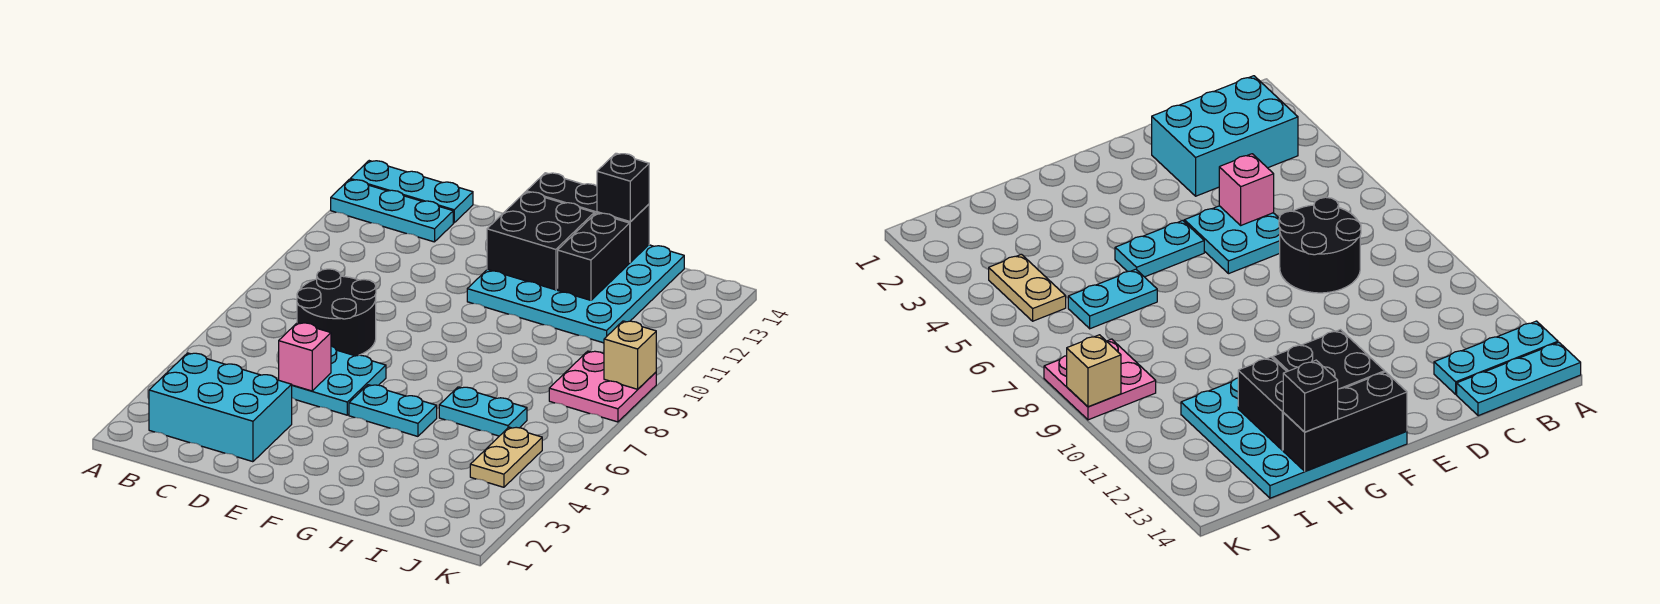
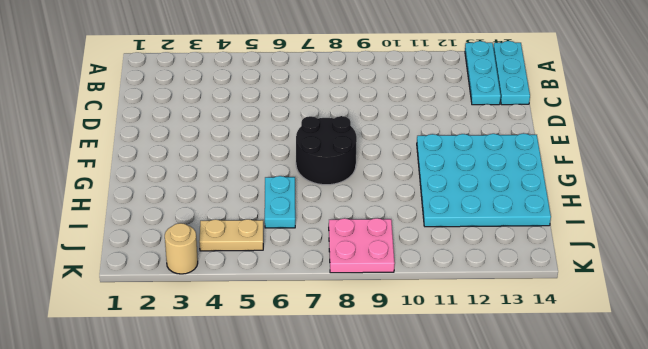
black round brick F7:G8 level 1 -> black round brick C7:D8 level 1
tan round brick K3 level 1 -> none
none -> cyan brick B2:D3 level 1
none -> cyan plate D5:E6 level 1
none -> cyan plate F5:G5 level 1

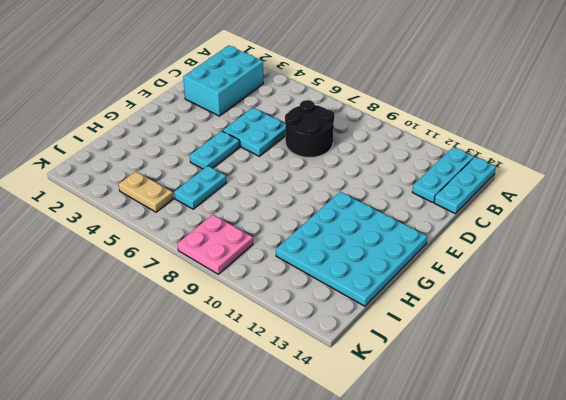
none -> pink brick D5 level 2
none -> black brick F12:G13 level 2
none -> black brick F14:H14 level 2

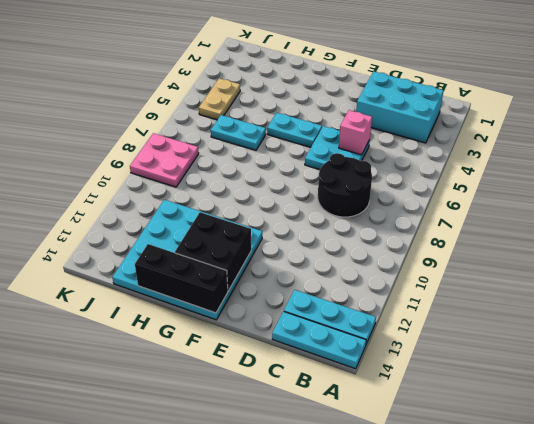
none -> black brick H12:H13 level 2
none -> tan brick K9 level 2
none -> black brick H14 level 3

